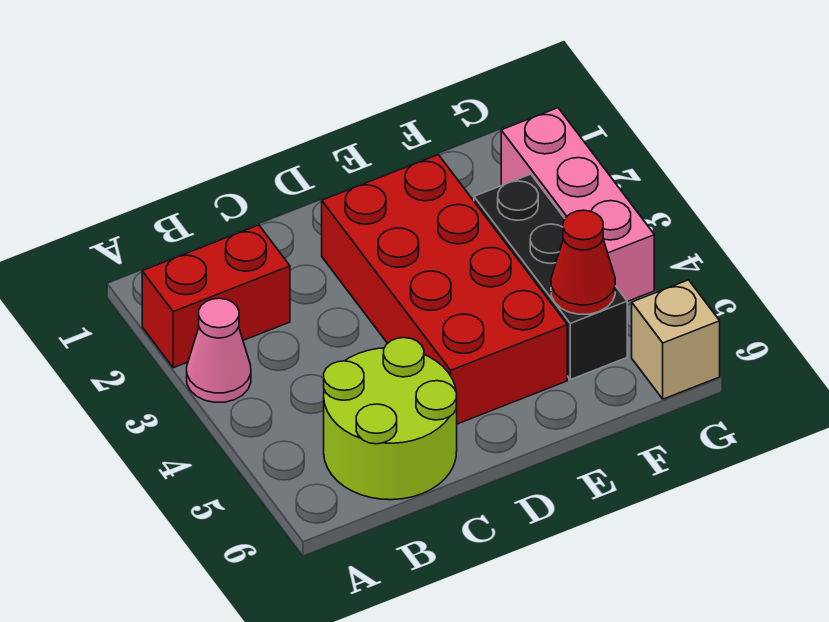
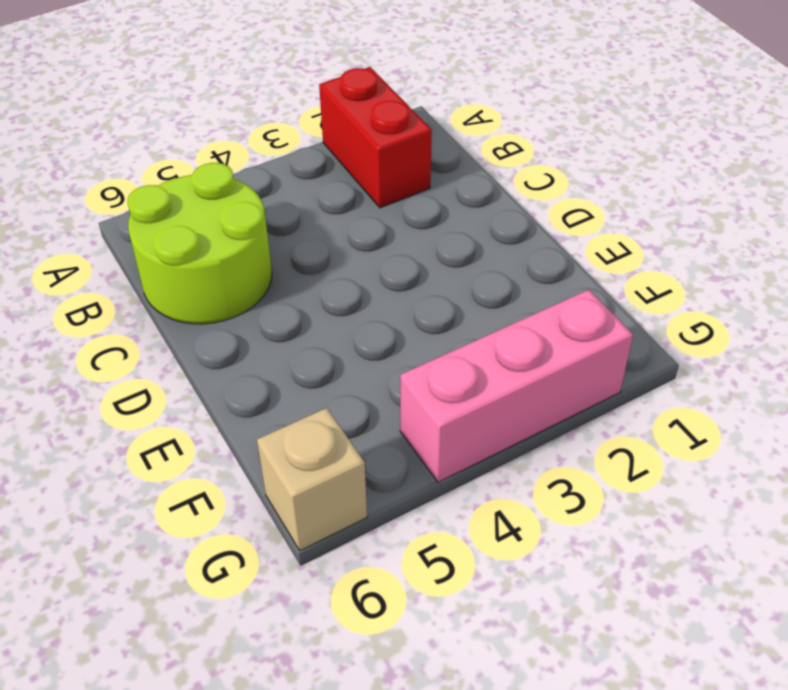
none -> pink cone A3 level 1
none -> red brick D2:E5 level 1

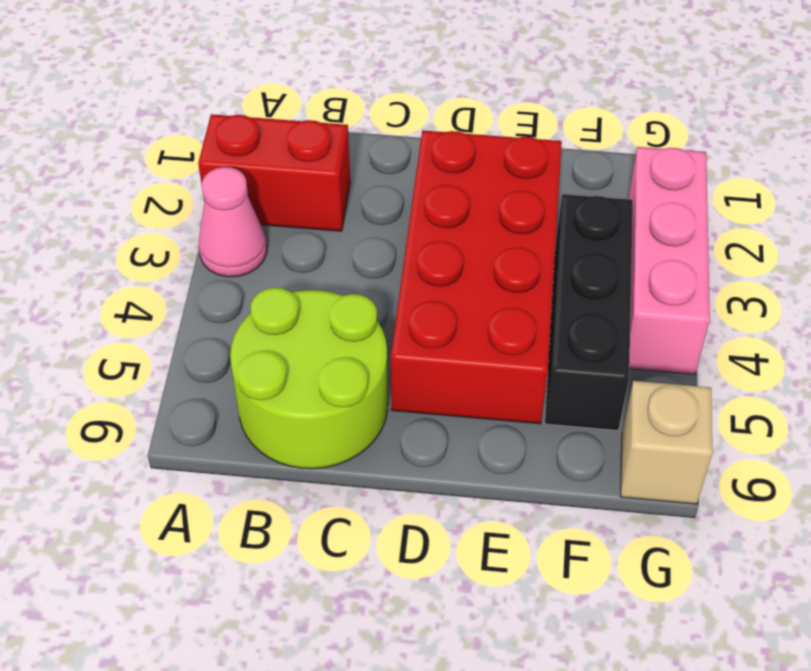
none -> red cone F5 level 2

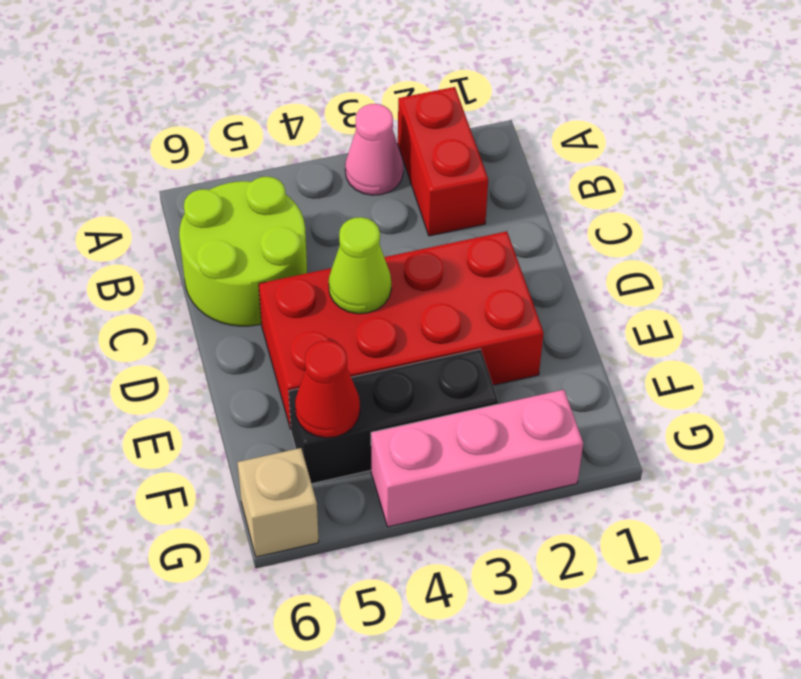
lime cone D4 level 2 -> none

